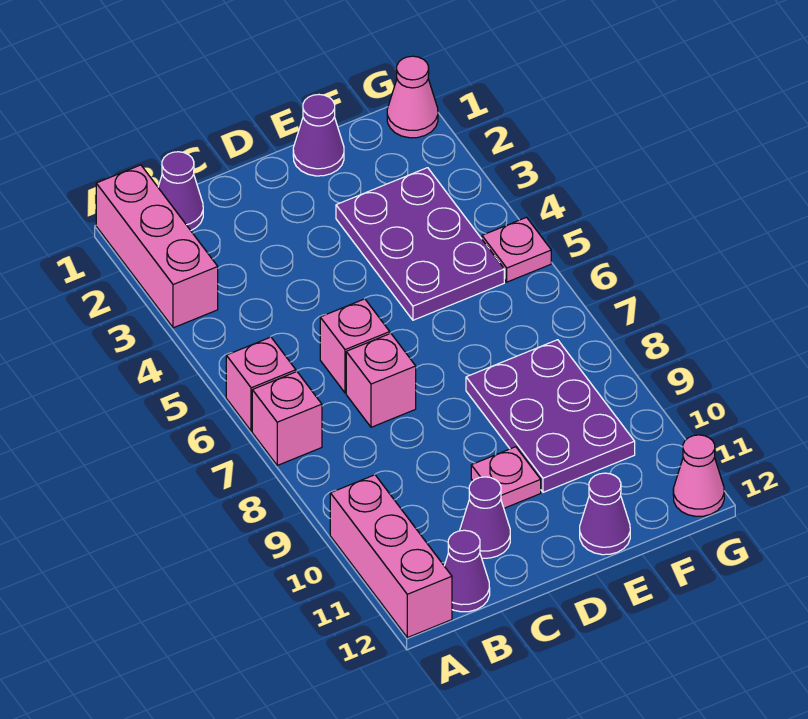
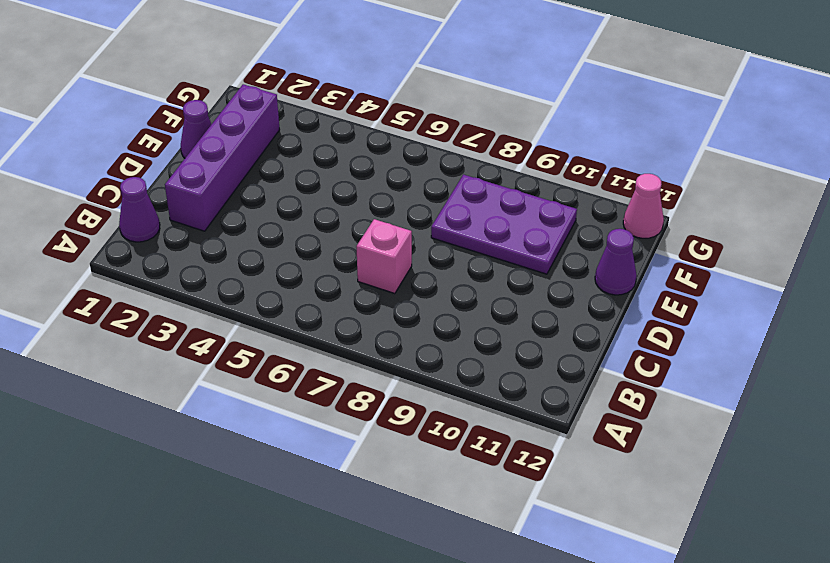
purple brick C2:F2 level 1 -> none
none -> pink brick A1:A3 level 1
none -> pink brick A6 level 1
none -> pink brick A7 level 1

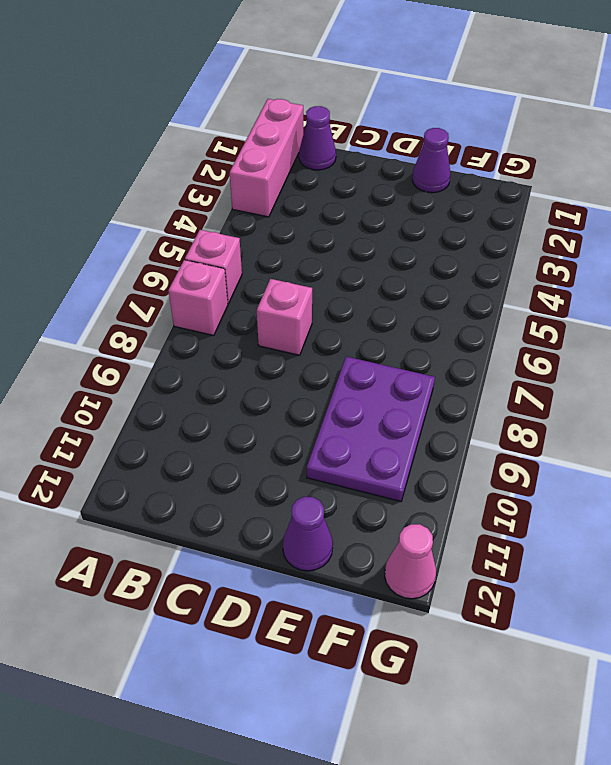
none -> pink brick A10:A12 level 1
none -> purple cone B12 level 1
none -> pink brick C6 level 1

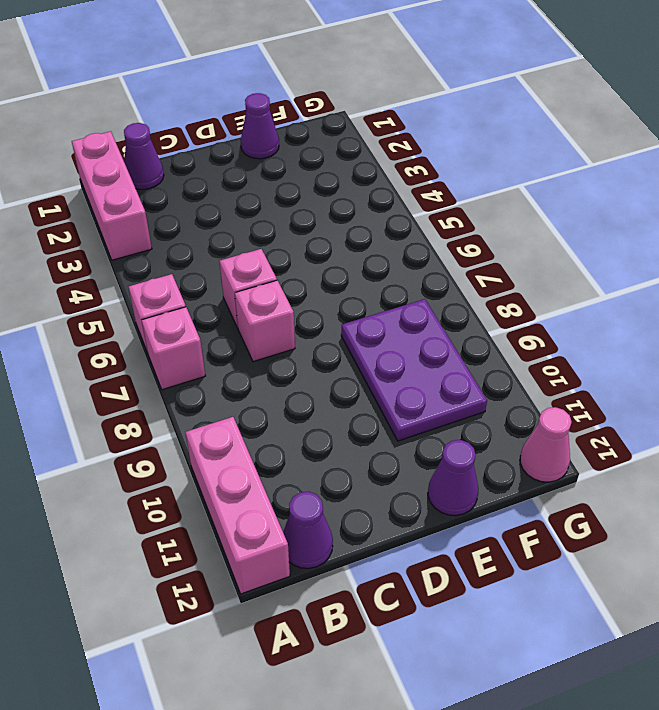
none -> purple cone C11 level 1
none -> pink plate D10 level 1
none -> purple plate E3:F5 level 1

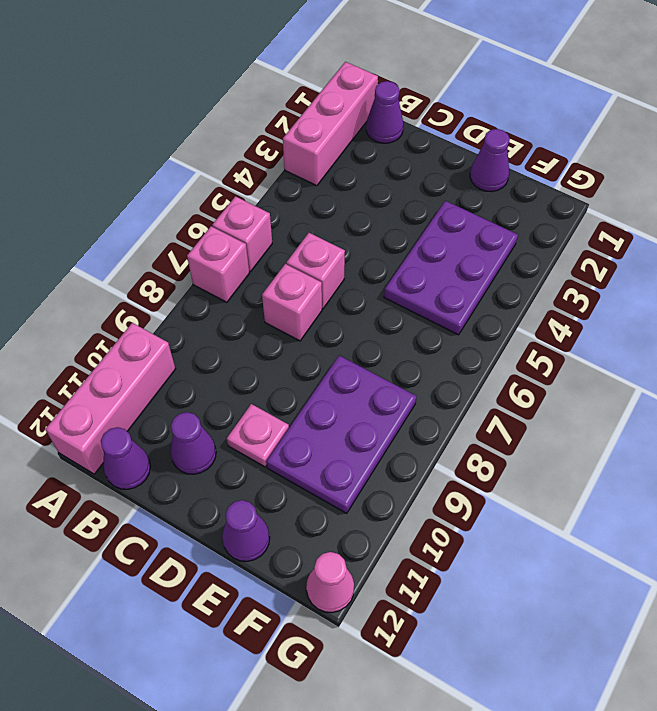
none -> pink cone G1 level 1
none -> pink plate G5 level 1

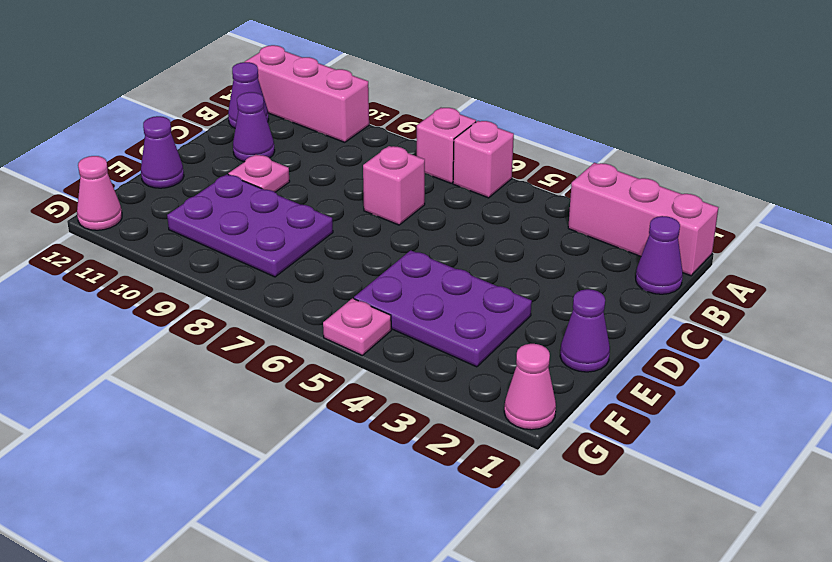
none -> pink brick C6 level 1

